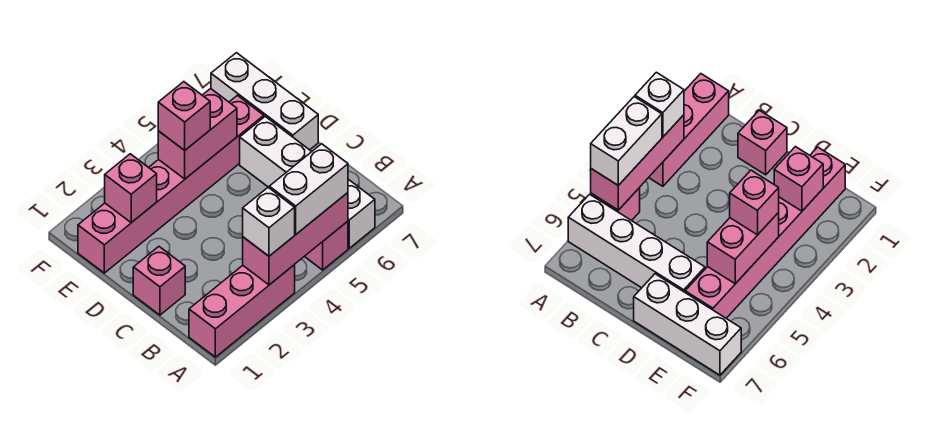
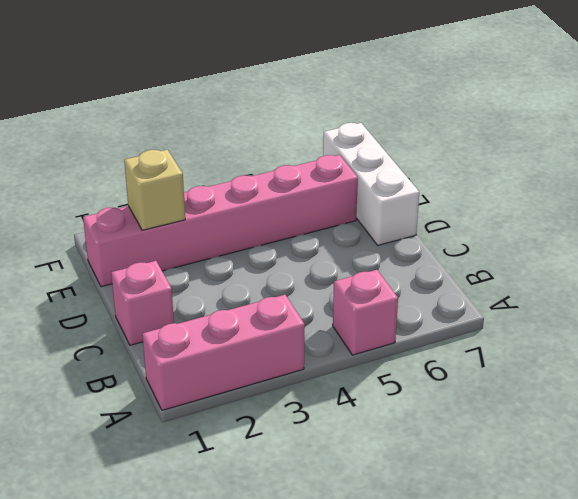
tan brick E2 level 2 -> pink brick E2 level 2
none -> white brick A6:D6 level 1
none -> pink brick A3:A5 level 2
none -> pink brick E4:E5 level 2

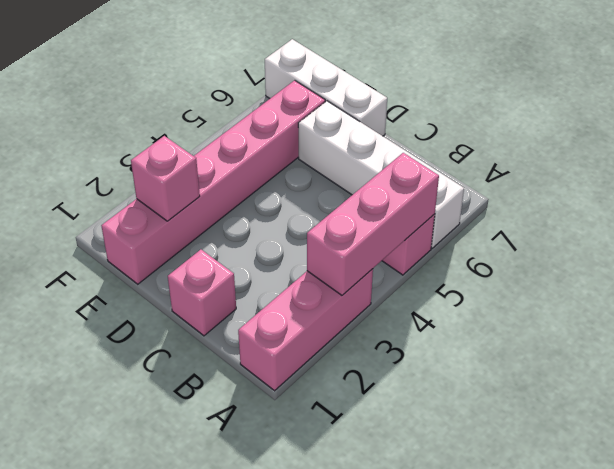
none -> pink brick E4:E5 level 2
none -> white brick A3 level 3
none -> white brick A4:A5 level 3

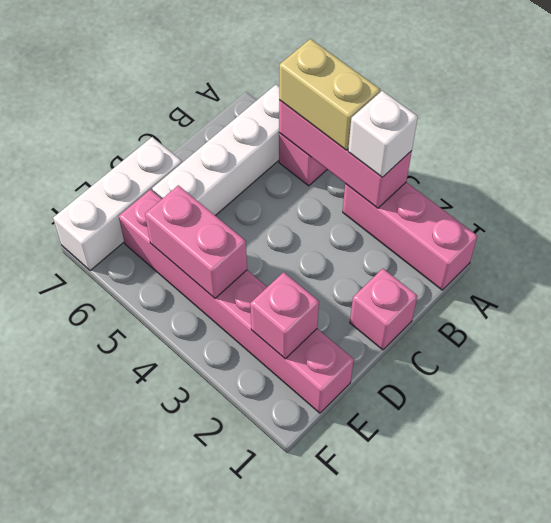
tan brick A4:A5 level 3 -> white brick A4:A5 level 3
none -> pink brick E4 level 3

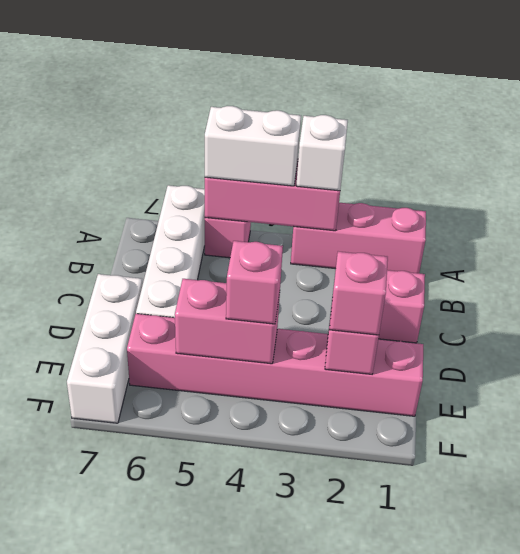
pink brick E2 level 3 -> none

